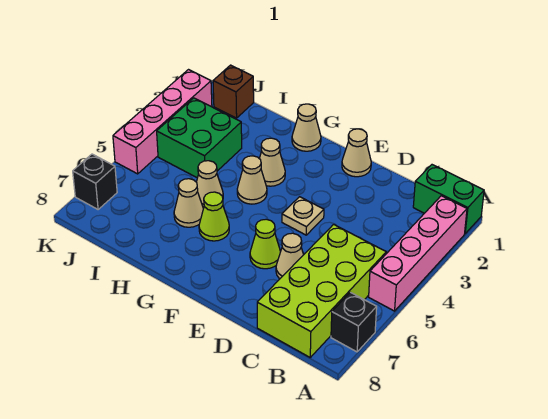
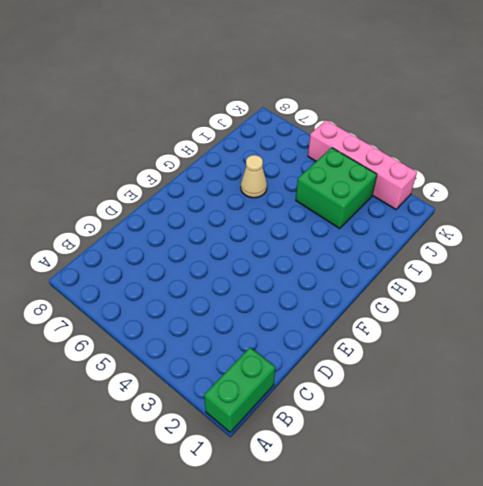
none -> pink brick A2:A5 level 1
none -> black brick A7 level 1
none -> lime brick B5:C8 level 1

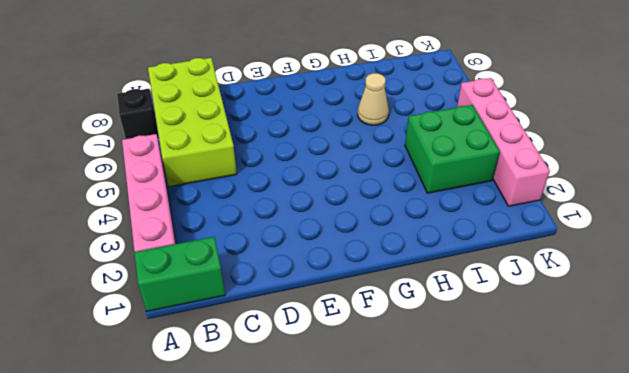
none -> tan cone D6 level 1
none -> tan cone E1 level 1
none -> tan plate E4 level 1

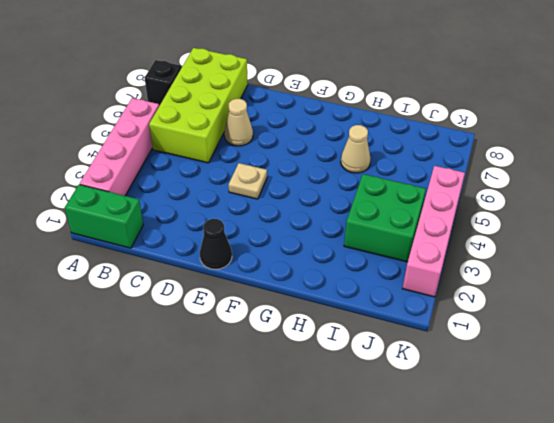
black cone E1 level 1 -> tan cone E1 level 1
none -> lime cone E6 level 1
none -> tan cone G1 level 1
none -> tan cone G3 level 1

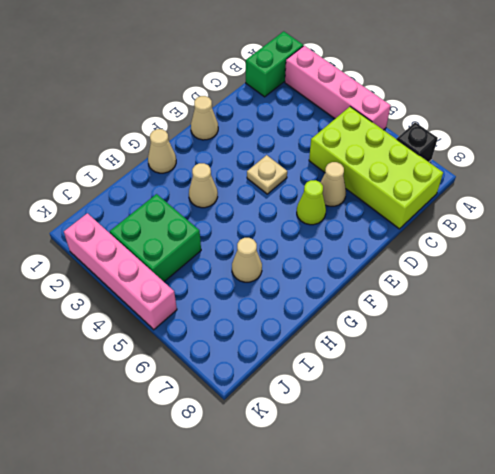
none -> tan cone G4 level 1
none -> lime cone G6 level 1
none -> tan cone H5 level 1

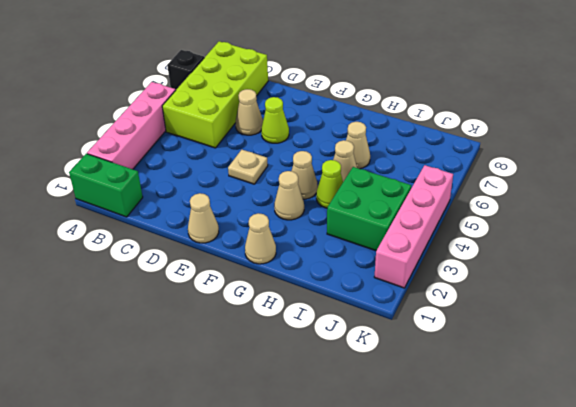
lime cone H4 level 1 -> lime cone G6 level 1
none -> brown brick J1 level 1
none -> black brick K7 level 1

